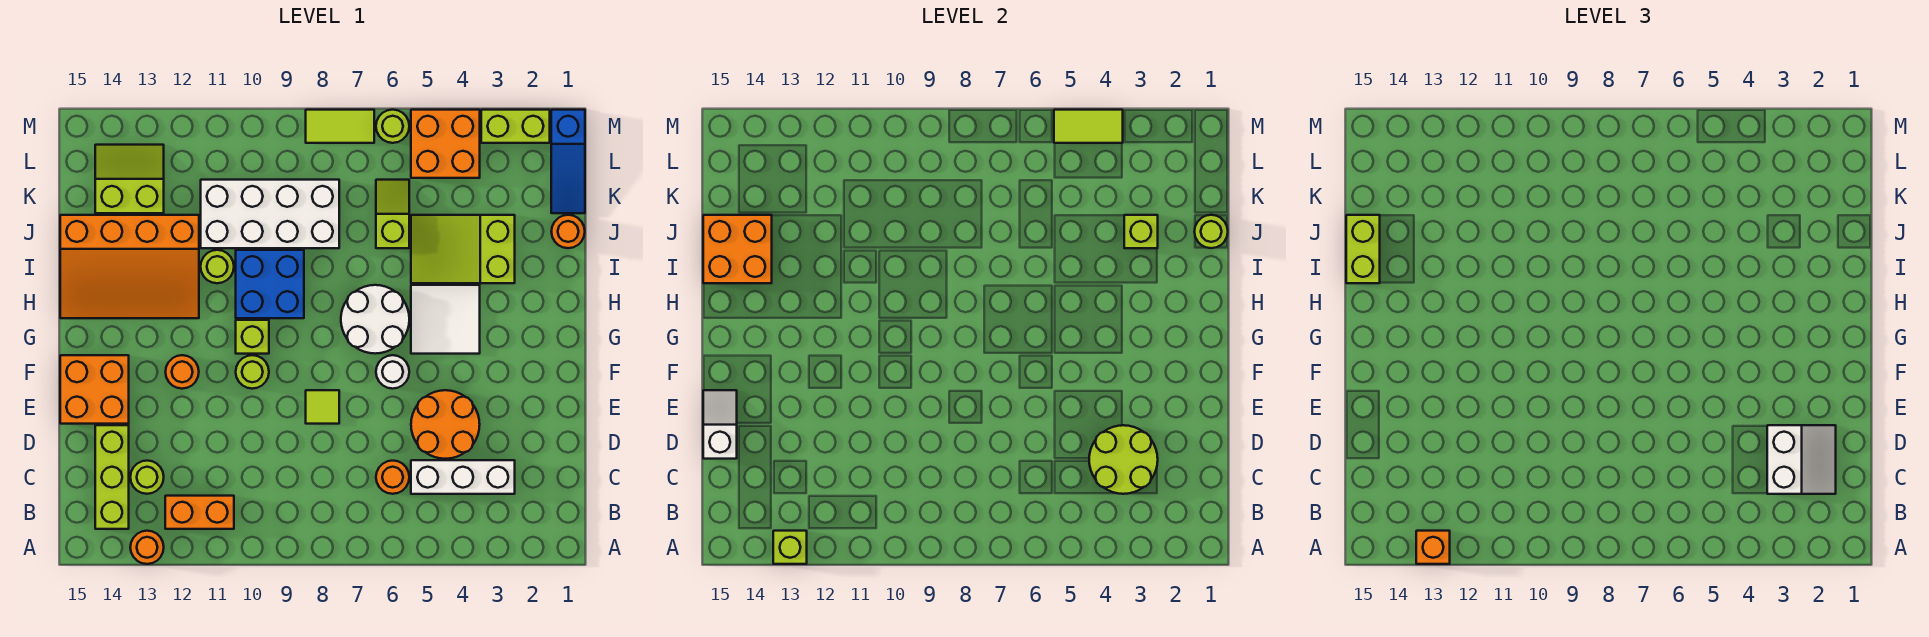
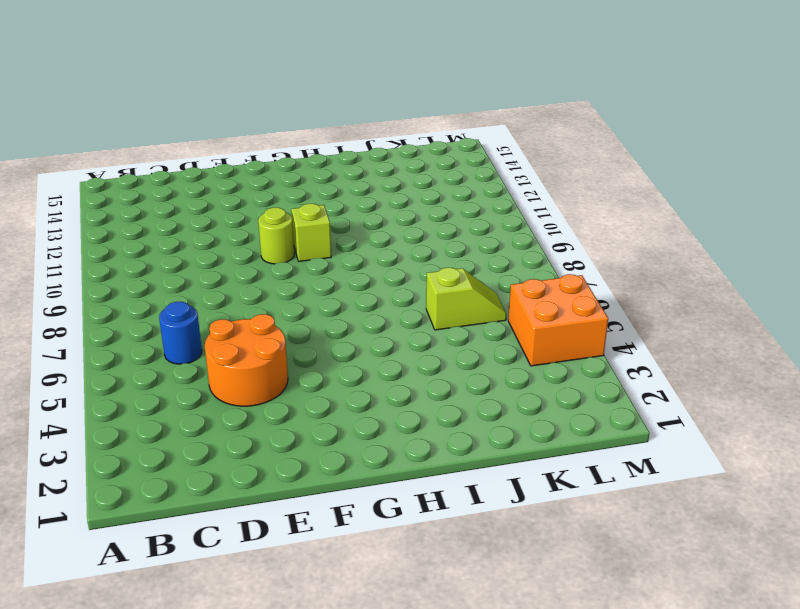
blue round brick C6 level 1 -> orange round brick C6 level 1
none -> orange round brick A13 level 1
none -> orange brick B11:B12 level 1
none -> lime brick B14:D14 level 1
none -> white brick C3:C5 level 1

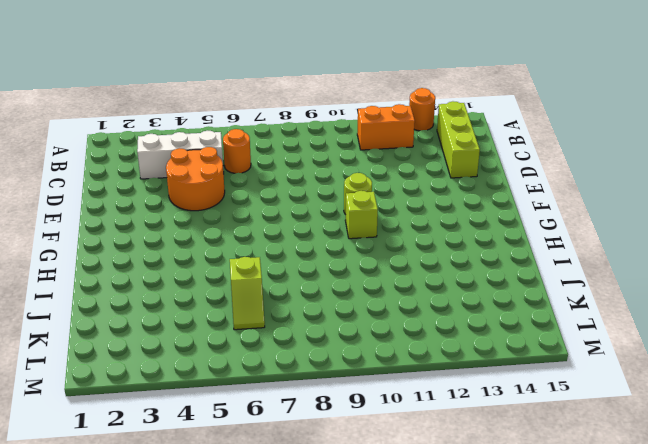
none -> lime round brick C13 level 1
none -> lime tile E8 level 1
none -> orange brick E14:F15 level 1
none -> white round brick F6 level 1

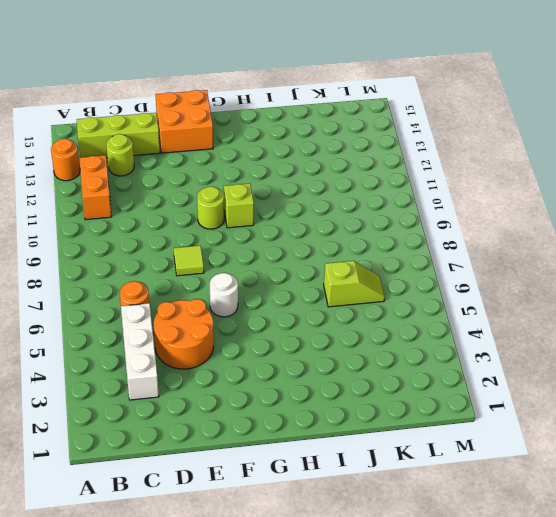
none -> orange round brick F12 level 1
none -> white tile G4:H5 level 1
none -> white round brick G6:H7 level 1
none -> blue brick H9:I10 level 1

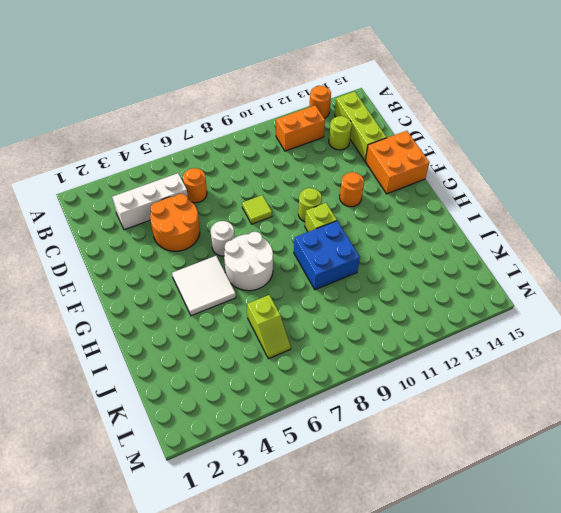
none -> orange slope H12:J15 level 1 top J
none -> lime slope I3:J5 level 1 top 3
none -> lime round brick I11 level 1
none -> orange round brick J1 level 1

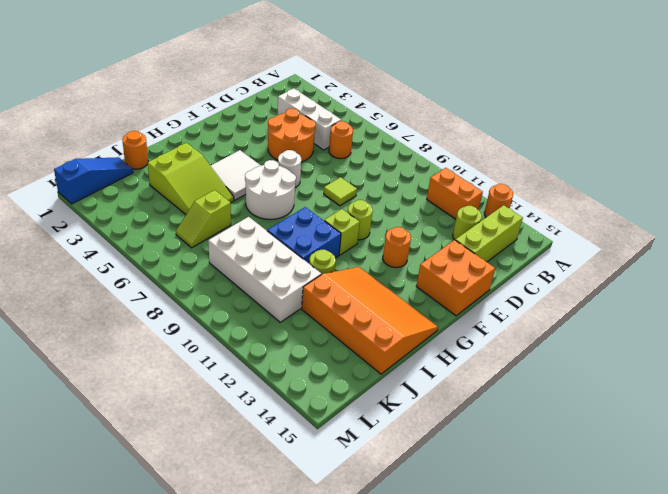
none -> lime slope K13:L14 level 1 top K
none -> orange brick L4:M5 level 1
none -> lime brick M2:M3 level 1
none -> lime round brick M6 level 1

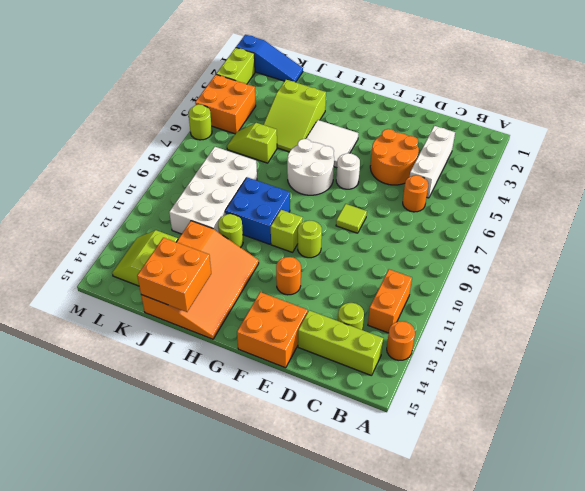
none -> orange round brick J1 level 1
none -> lime tile M7:M8 level 1
none -> lime brick A13 level 2
none -> lime round brick C3:D4 level 2

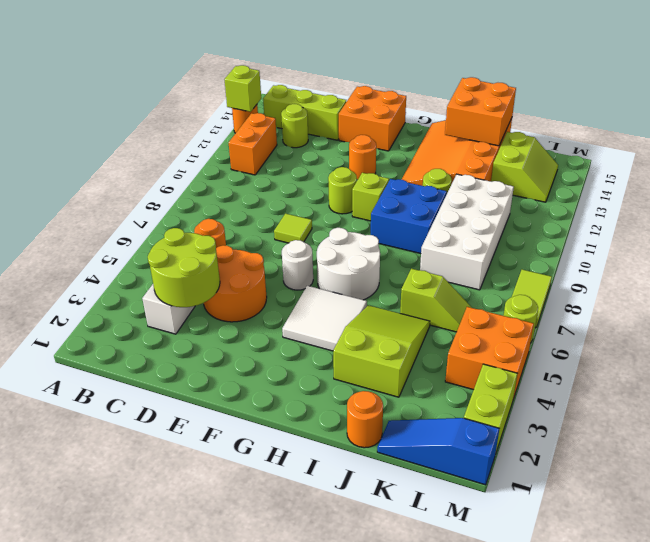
none -> white slope D15:E15 level 2 top D
none -> lime round brick J1 level 2
none -> lime brick J3 level 2
none -> lime tile M4:M5 level 2

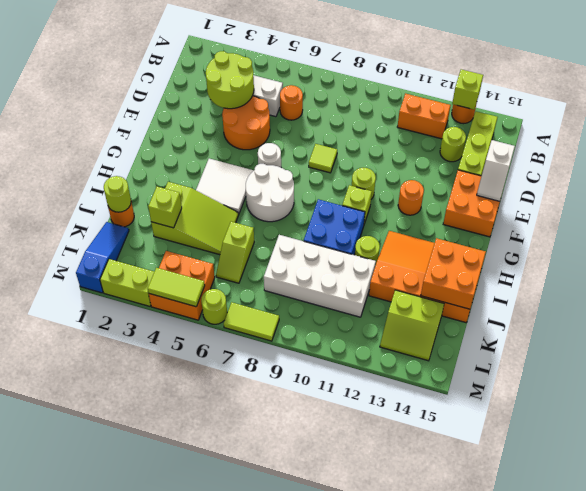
none -> orange brick A13 level 3
none -> white slope C2:D3 level 3 top 3
none -> lime brick I15:J15 level 3

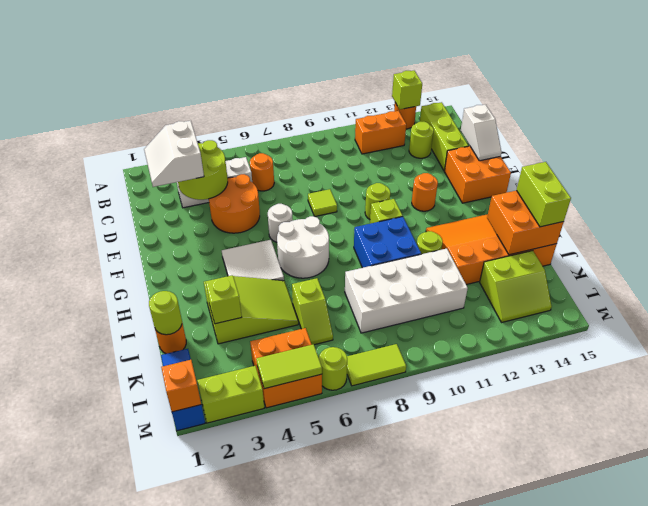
orange brick M1 level 2 -> orange brick A13 level 3

